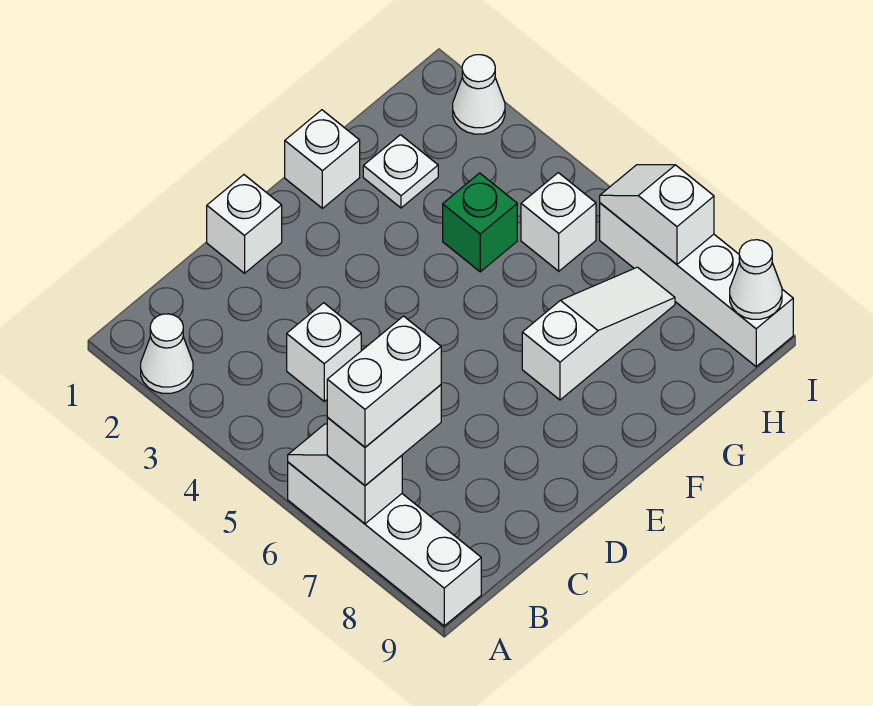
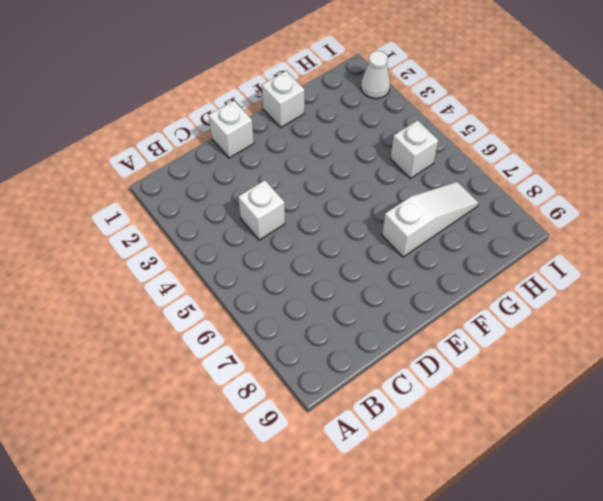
none -> white cone A2 level 1
none -> white brick A6:A9 level 1
none -> white plate G2 level 1

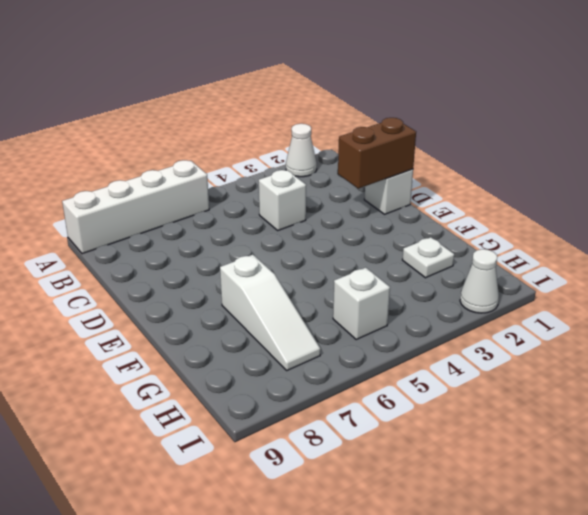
brown brick D1:D2 level 2 -> none
none -> white brick F1 level 1
none -> green brick G4 level 1
none -> white brick I6:I9 level 1

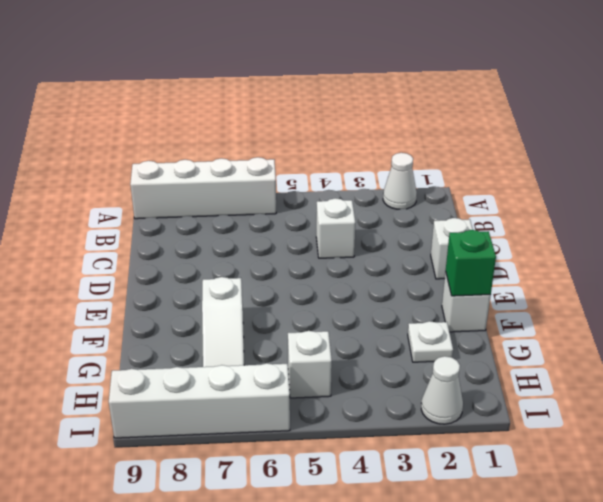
green brick F1 level 2 -> green brick G4 level 1
none -> white slope A6:A7 level 2 top 7
none -> white slope I6:I7 level 2 top 7
none -> white cone I9 level 2

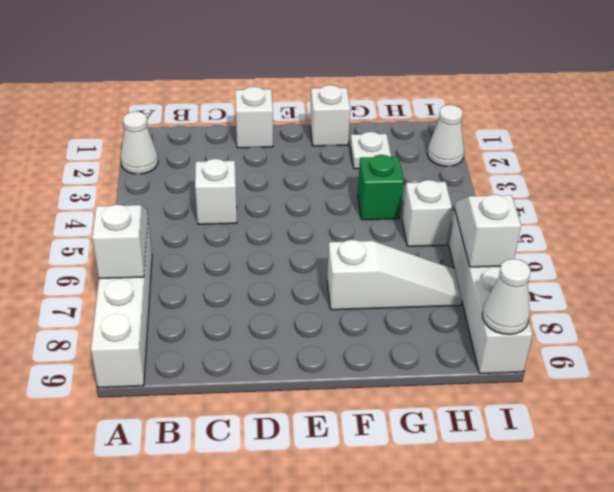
none -> white brick A7:B7 level 3
none -> white brick A7:B7 level 4

